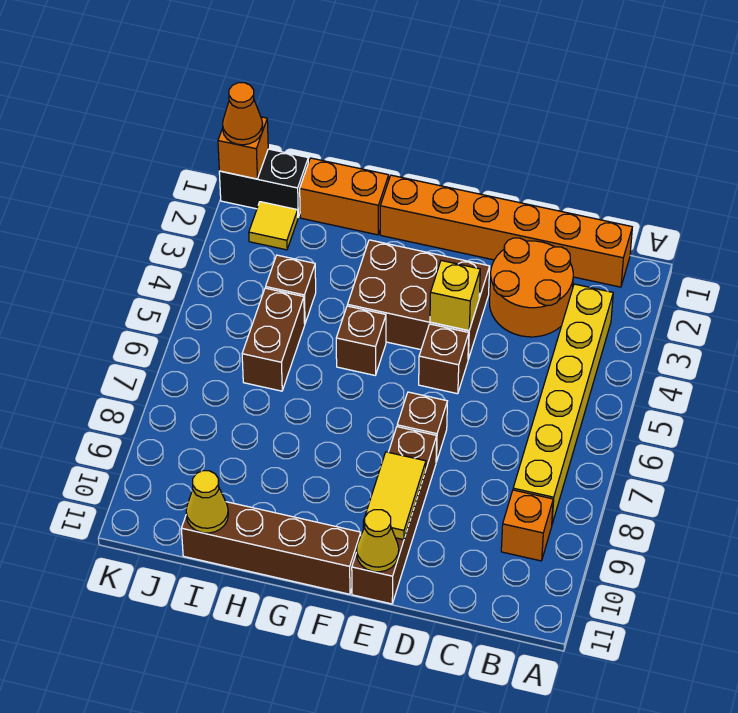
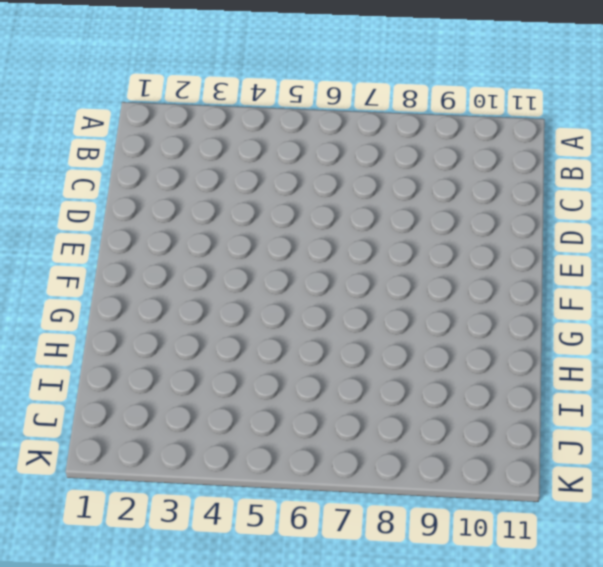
none -> orange brick B1:G1 level 1
none -> yellow brick B3:B8 level 1
none -> orange brick B9 level 1

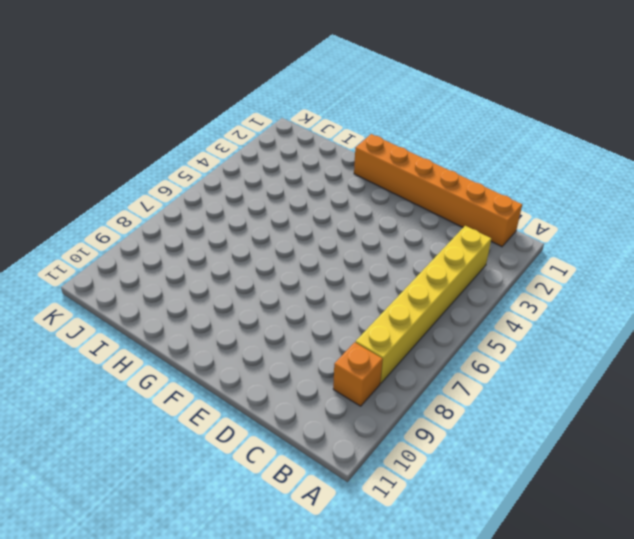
none -> orange round brick C2:D3 level 1
none -> brown brick E3:G4 level 1
none -> brown brick E5 level 1

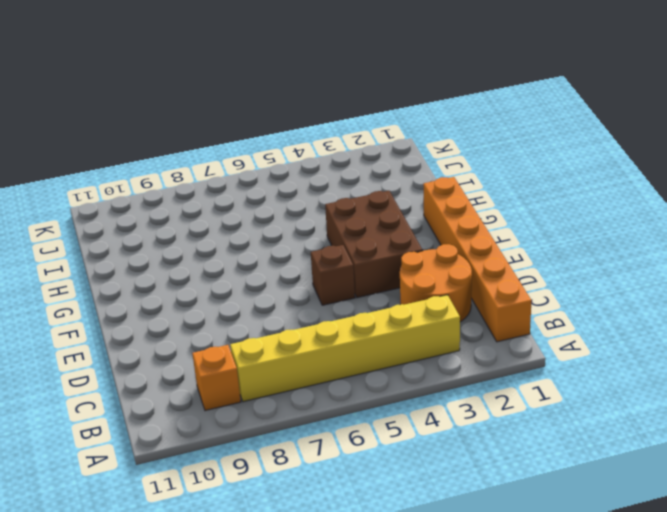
none -> brown brick E7 level 1
none -> brown brick E8:E11 level 1
none -> brown brick F11:I11 level 1

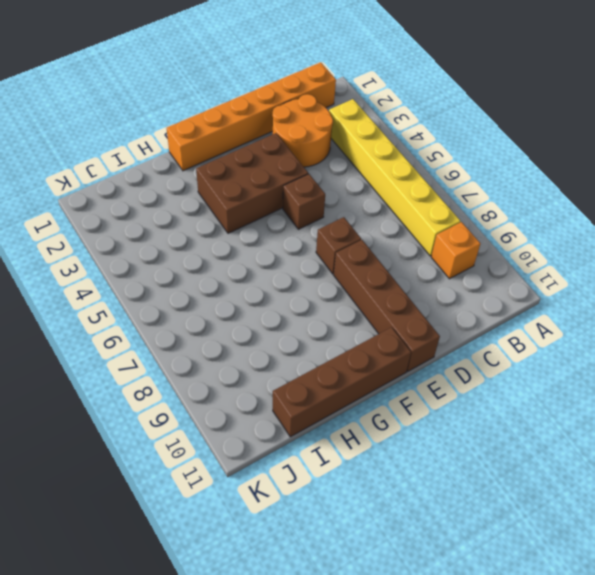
none -> brown brick G5 level 1
none -> orange brick H1:I1 level 1
none -> brown brick I4 level 1

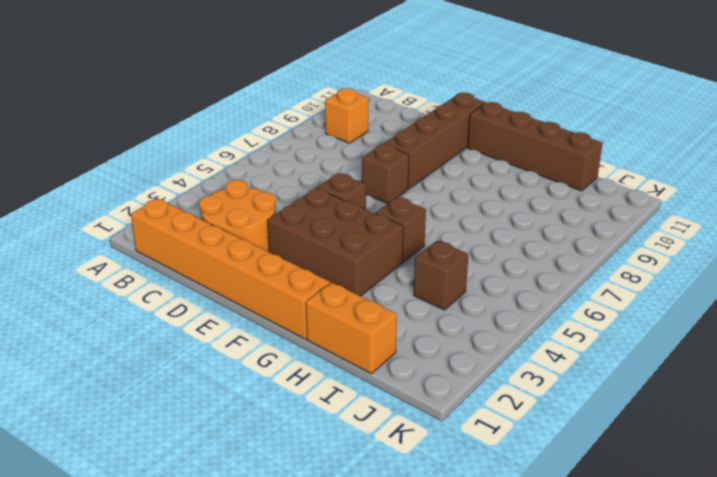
none -> yellow brick B3:B8 level 1
none -> brown brick I5:I6 level 1
none -> black brick J1:K1 level 1

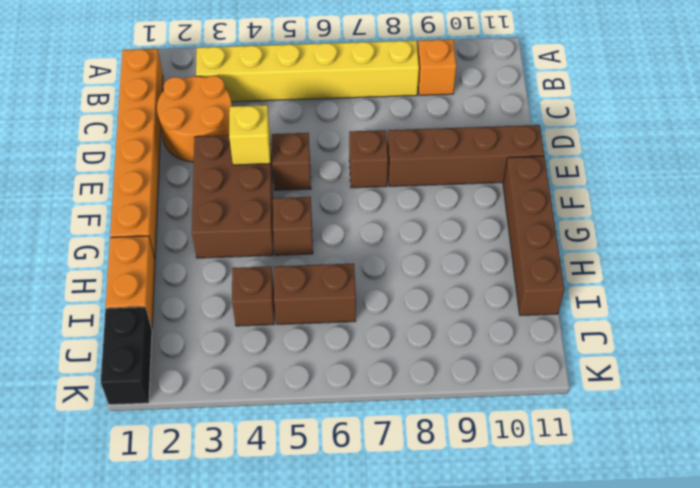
none -> yellow tile J2 level 1
none -> yellow tile E9:E10 level 2
none -> yellow cone E11 level 2

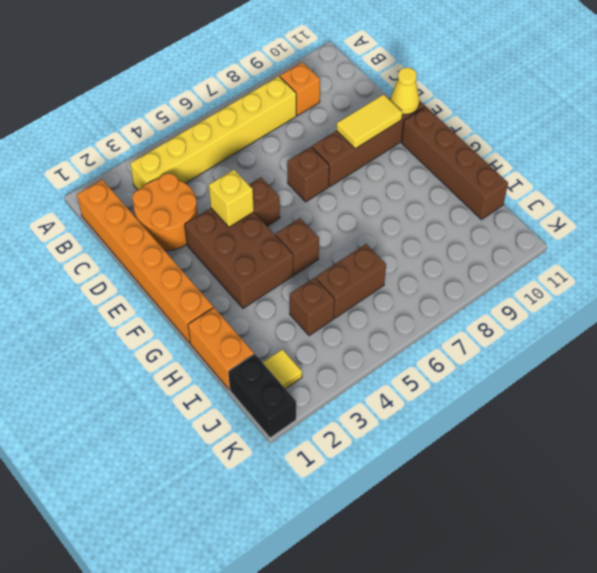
none -> yellow cone I11 level 2
none -> orange brick K1 level 2
none -> orange cone K1 level 3

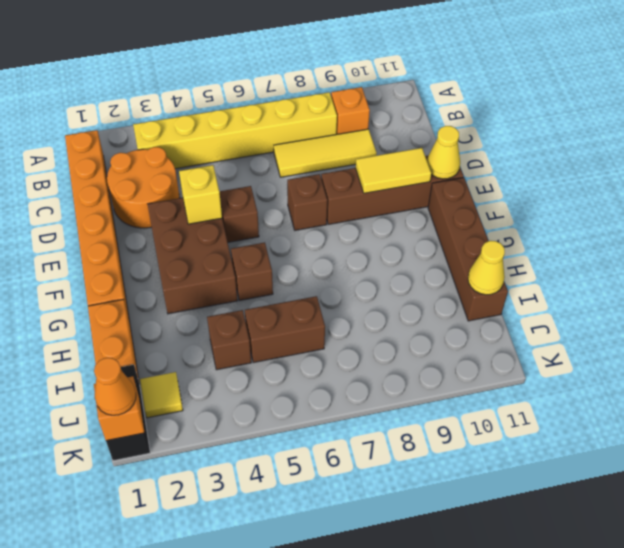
yellow tile C7:C9 level 1 -> none

